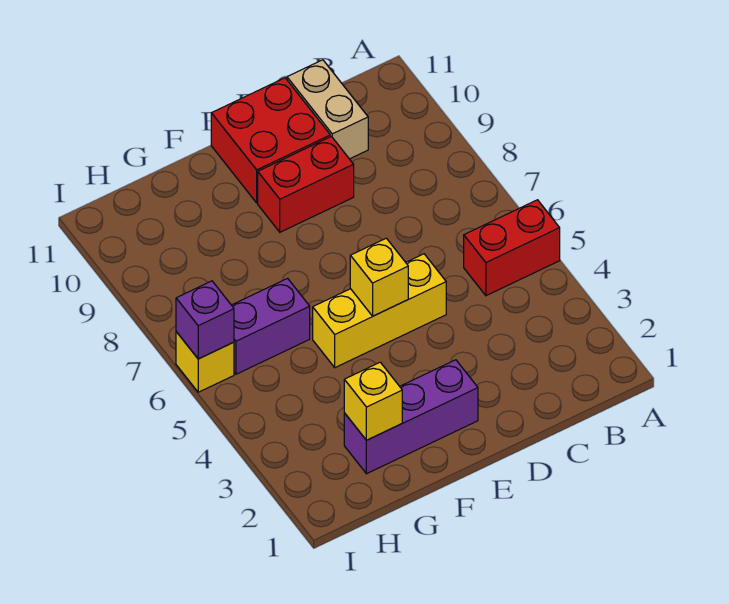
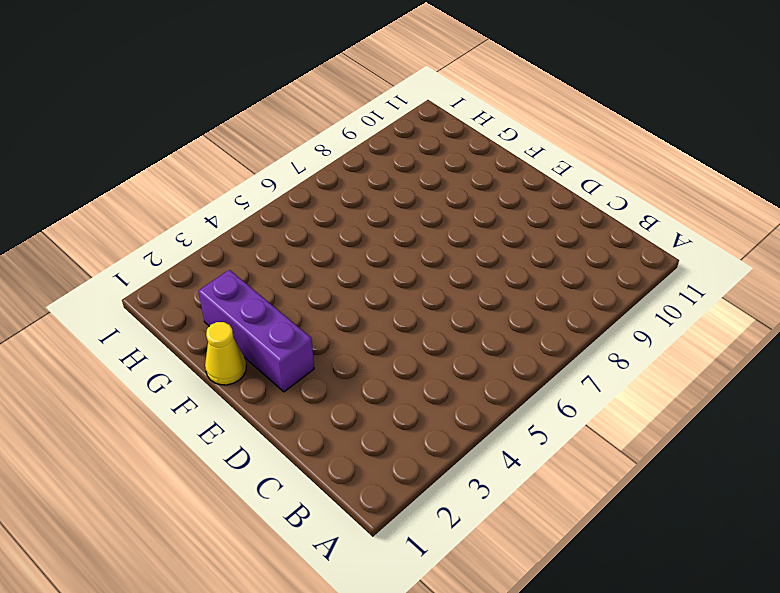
yellow cone F1 level 1 -> none
none -> red brick A5:B5 level 1
none -> tan brick C10:C11 level 1

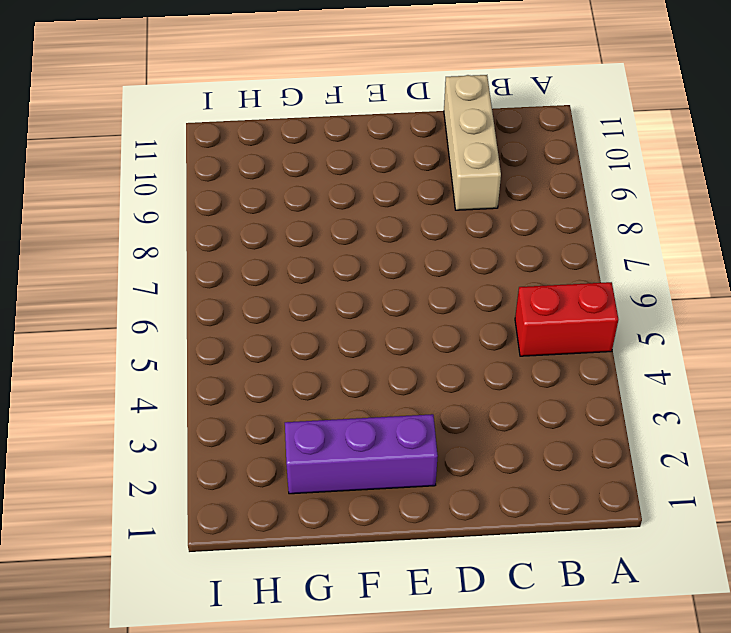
tan brick C9:C11 level 1 -> tan brick C10:C11 level 1
none -> yellow brick D5:F5 level 1
none -> red brick D9:E9 level 1

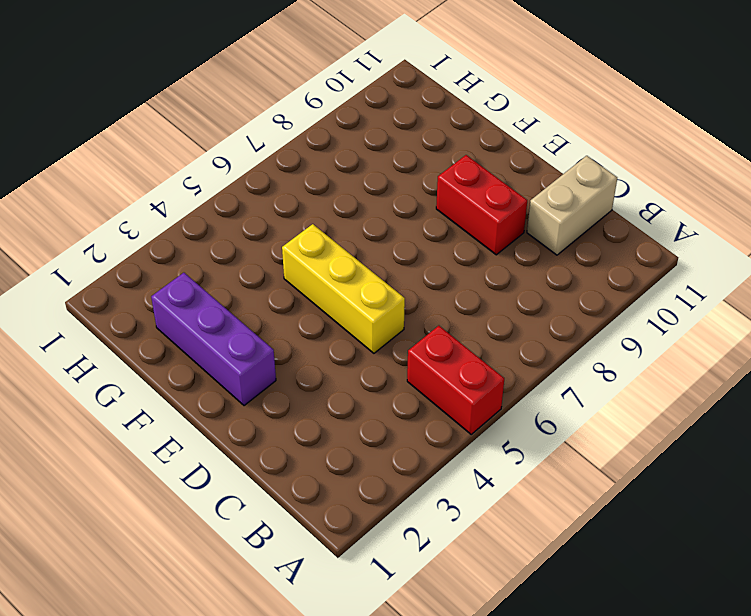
none -> red brick D10:E11 level 1
none -> purple brick G6:H6 level 1

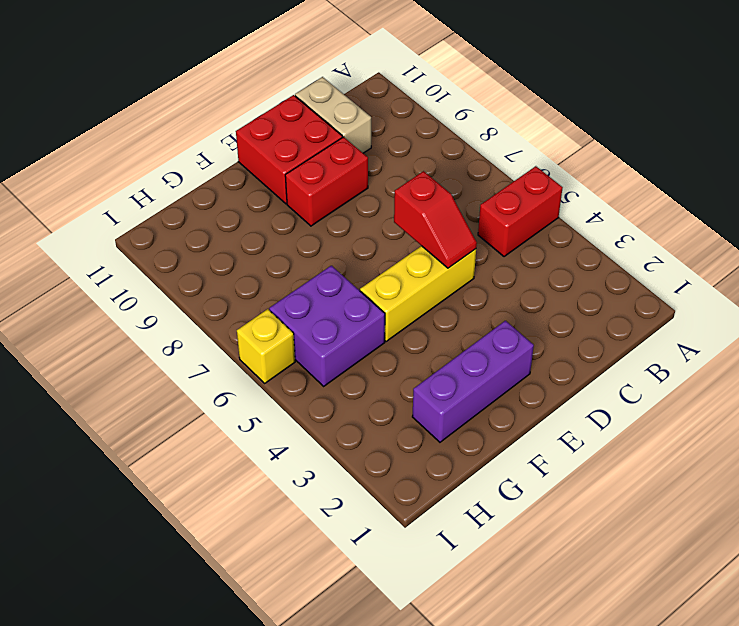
red slope D5:D6 level 2 top 6 -> none
purple brick G5:H6 level 1 -> purple brick G6:H6 level 1
none -> yellow brick E5 level 2
none -> yellow brick G2 level 2

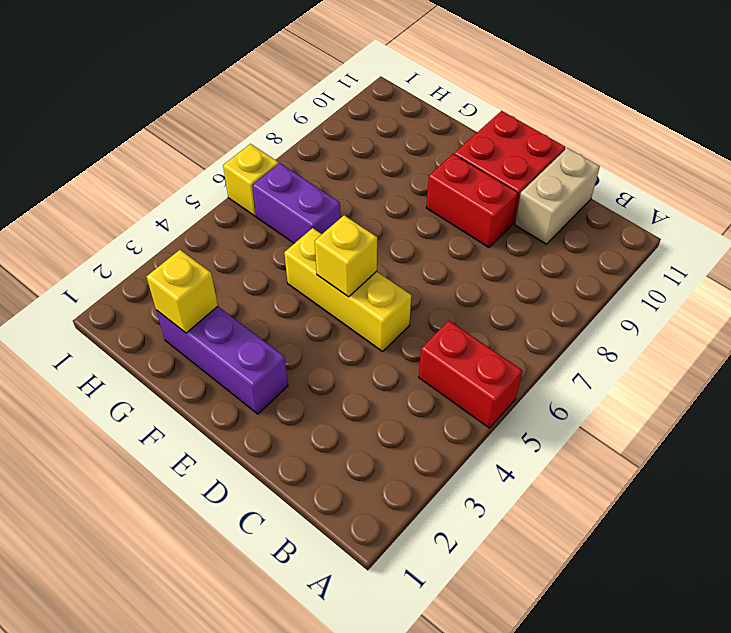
none -> purple brick I6 level 2

